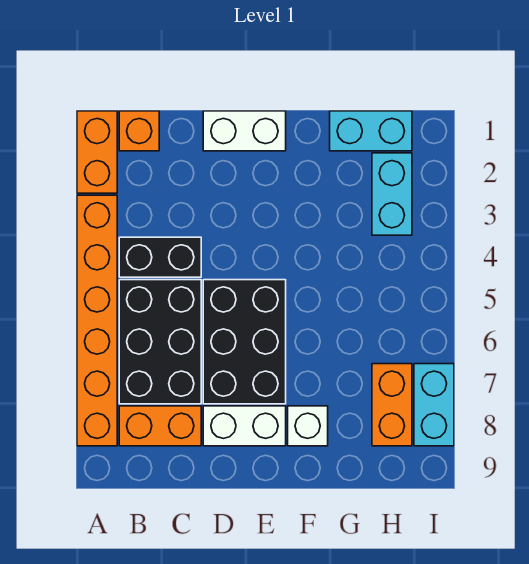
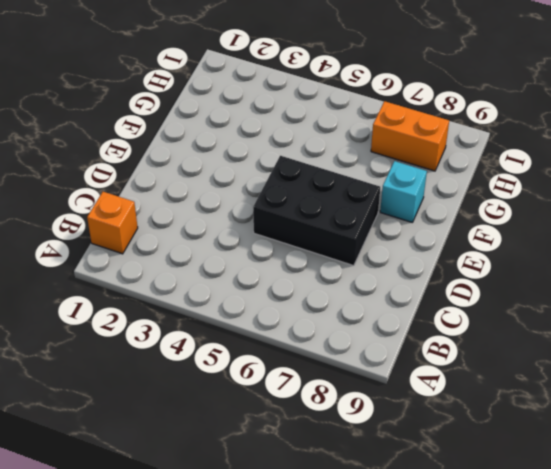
cyan brick F8 level 1 -> white brick F8 level 1
none -> orange brick A1:A2 level 1
none -> orange brick A3:A8 level 1
none -> black brick B4:C4 level 1

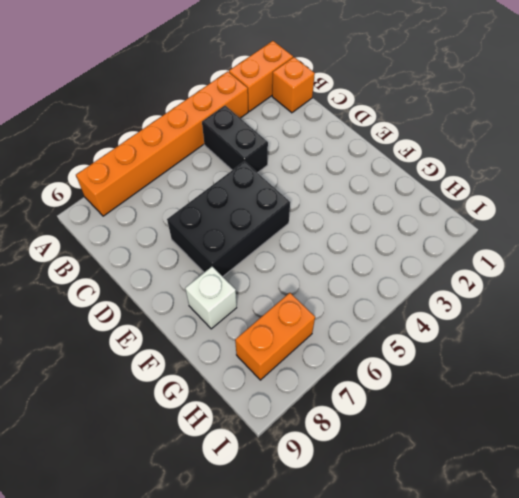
none -> black brick B5:C7 level 1
none -> orange brick B8:C8 level 1
none -> white brick D1:E1 level 1

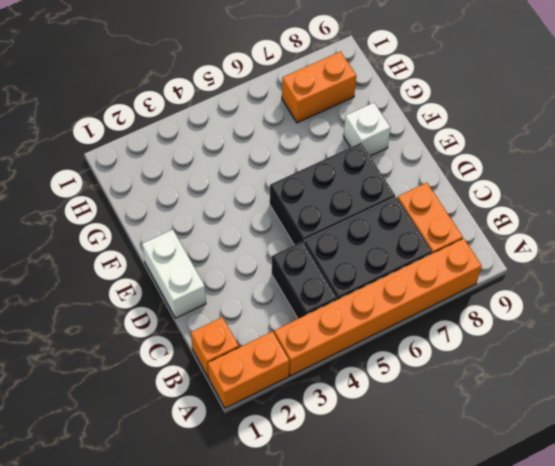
none -> white brick D8:E8 level 1
none -> cyan brick G1:H1 level 1
none -> cyan brick H2:H3 level 1

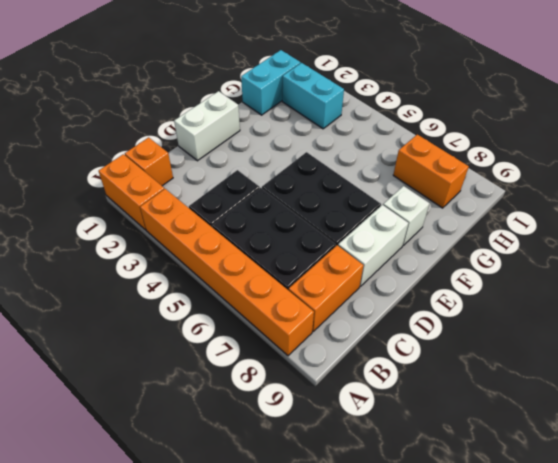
none -> cyan brick I7:I8 level 1

